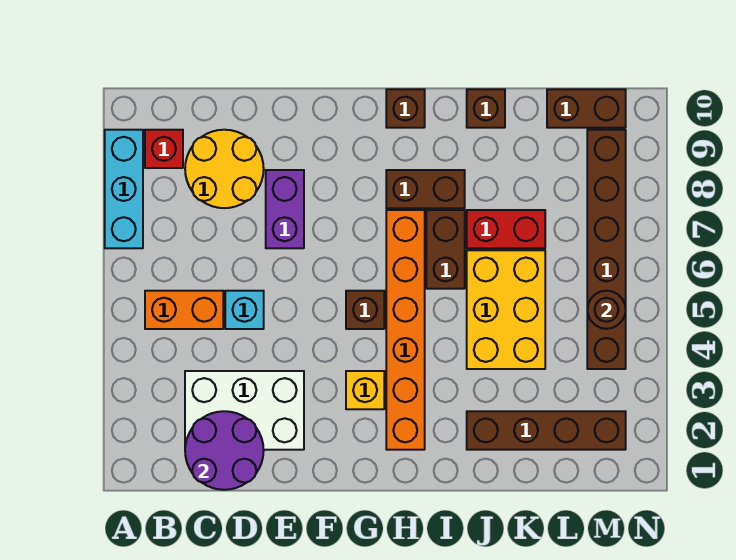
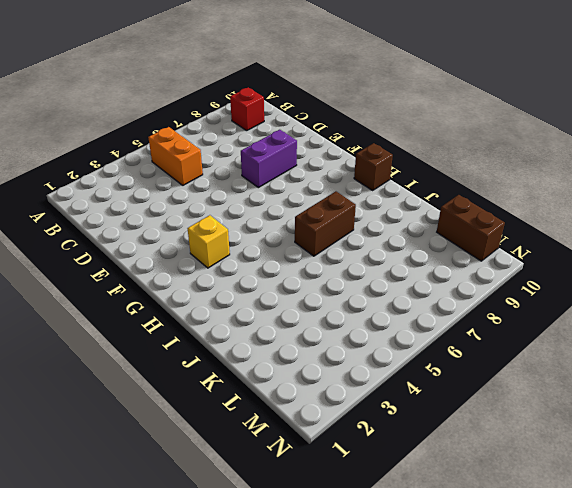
none -> cyan brick A7:A9 level 1
none -> white brick C2:E3 level 1
none -> yellow round brick C8:D9 level 1

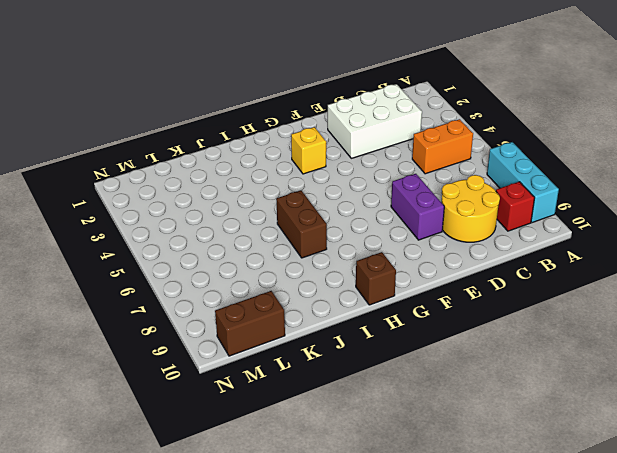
none -> cyan brick D5 level 1
none -> brown brick G5 level 1
none -> orange brick H2:H7 level 1

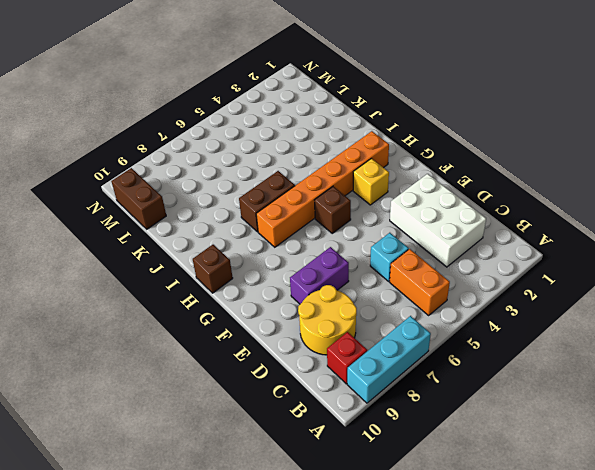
none -> brown brick H8:I8 level 1
none -> brown brick J2:M2 level 1
none -> yellow brick J4:K6 level 1

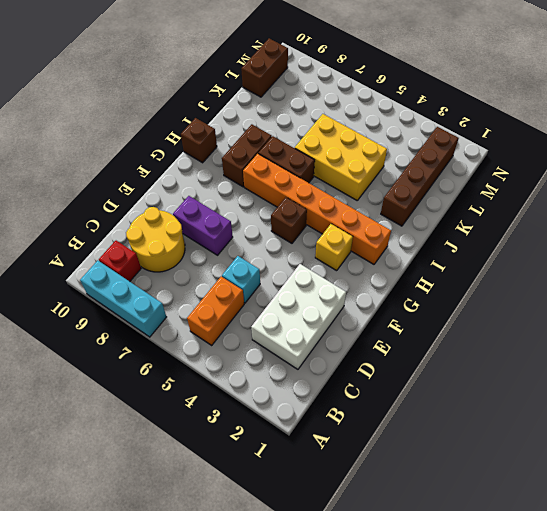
none -> red brick J7:K7 level 1
none -> brown brick J10 level 1
none -> brown brick M4:M9 level 1

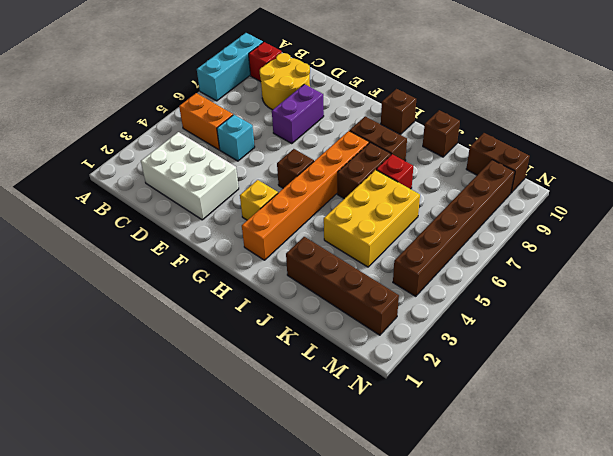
red brick J7 level 1 -> red brick J7:K7 level 1
none -> purple round brick C1:D2 level 2
none -> brown round brick M5 level 2

